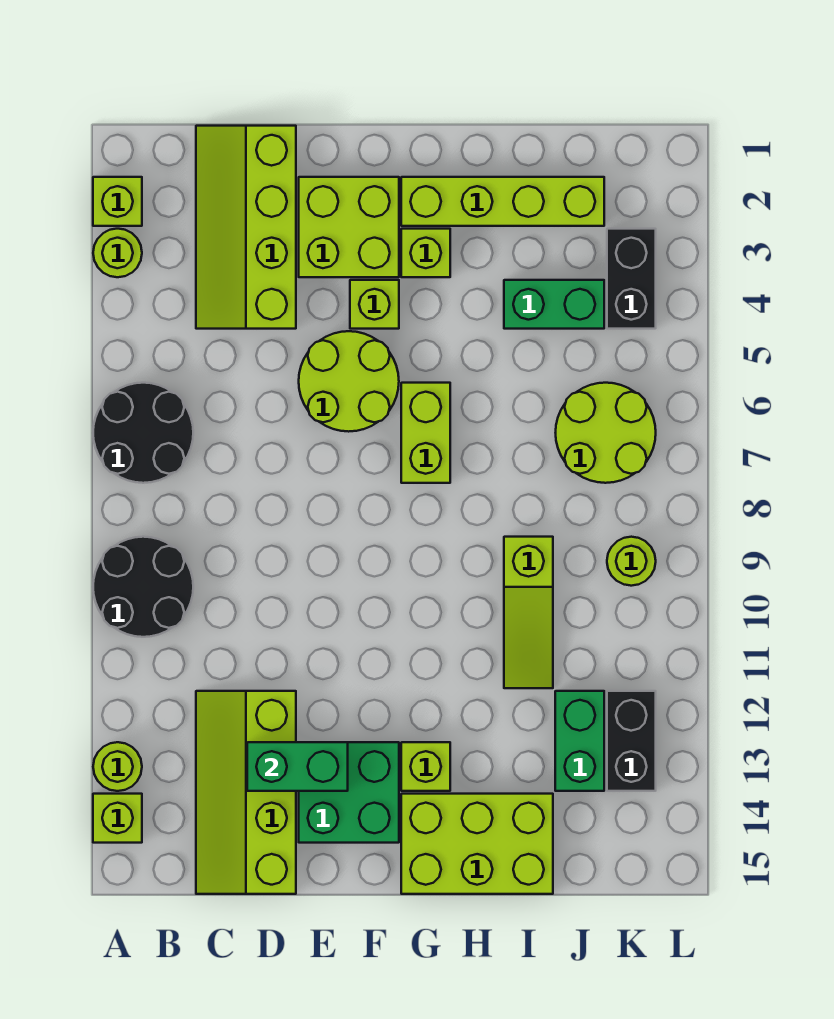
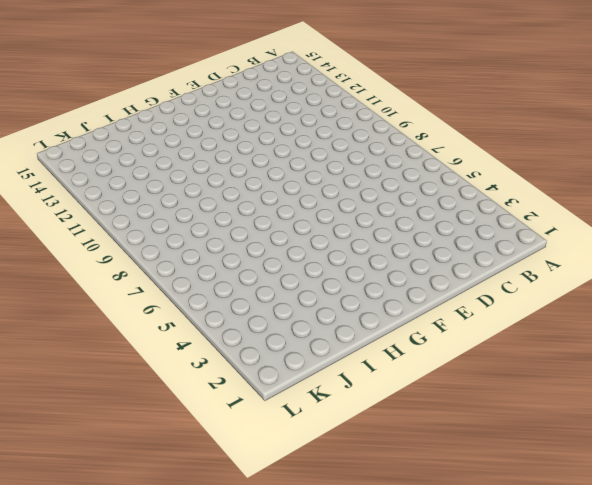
none -> lime brick A2 level 1
none -> lime round brick A3 level 1
none -> black round brick A6:B7 level 1

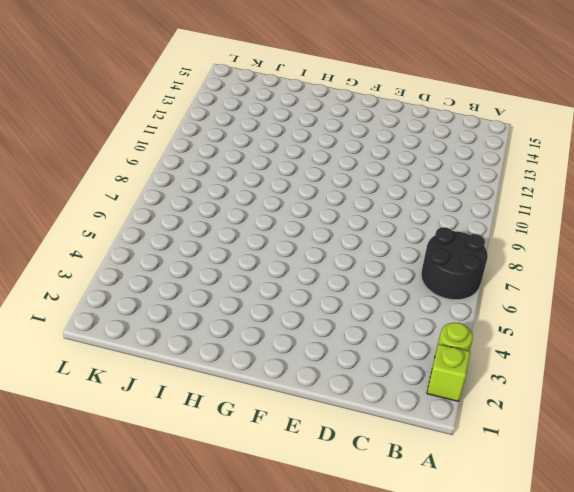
none -> black round brick A9:B10 level 1
none -> lime round brick A13 level 1
none -> lime brick A14 level 1

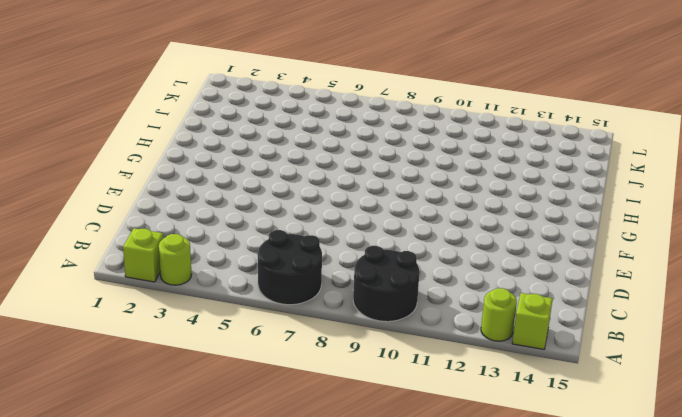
none -> lime slope C1:D4 level 1 top D
none -> lime slope C12:D15 level 1 top D
none -> lime brick E2:F3 level 1

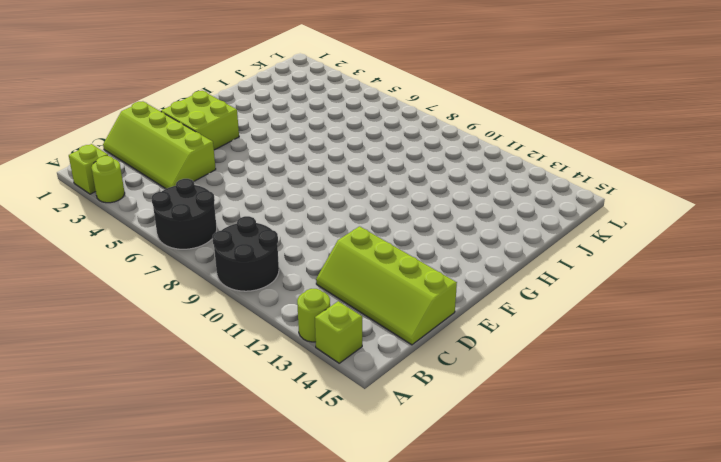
none -> lime round brick E5:F6 level 1
none -> green brick E13:F14 level 1
none -> lime brick F4 level 1

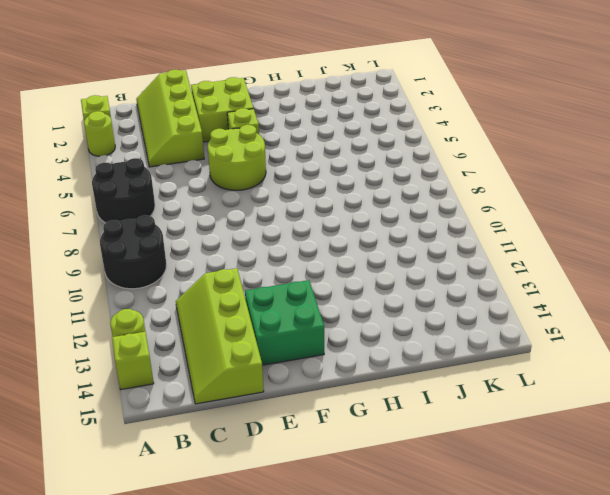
none -> lime brick G2:J2 level 1
none -> lime brick G3 level 1
none -> lime brick G6:G7 level 1

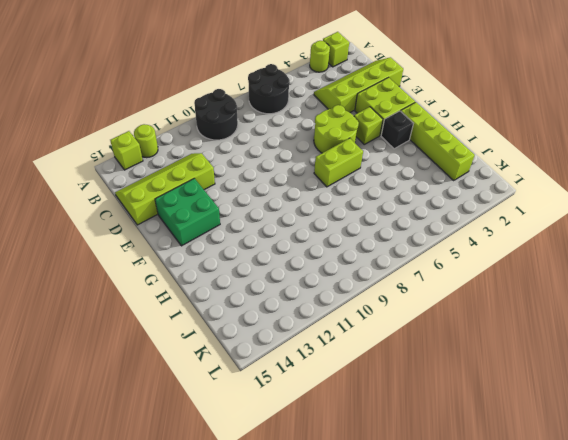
black brick G3 level 1 -> lime brick G3 level 1
none -> lime brick G13 level 1
none -> lime brick G14:I15 level 1
none -> green brick I4:J4 level 1

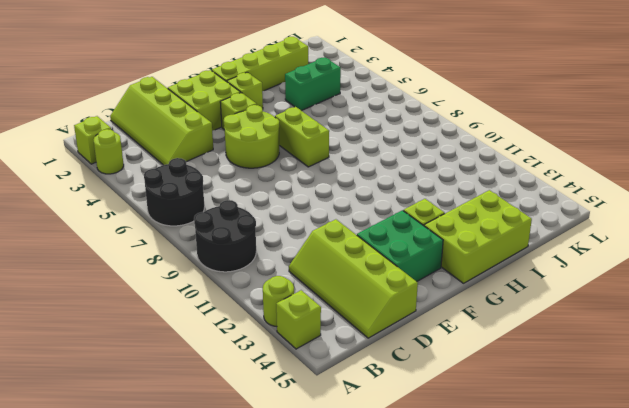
none -> lime slope I9:I11 level 1 top 9
none -> lime round brick J6:K7 level 1
none -> green brick J12:J13 level 1

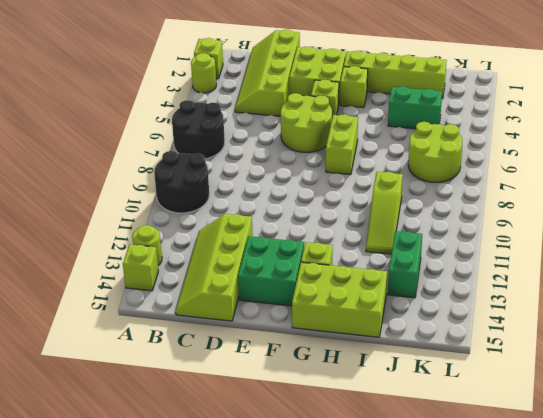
none -> black brick K3:K4 level 1
none -> lime round brick K9 level 1
none -> black brick K12:K13 level 1

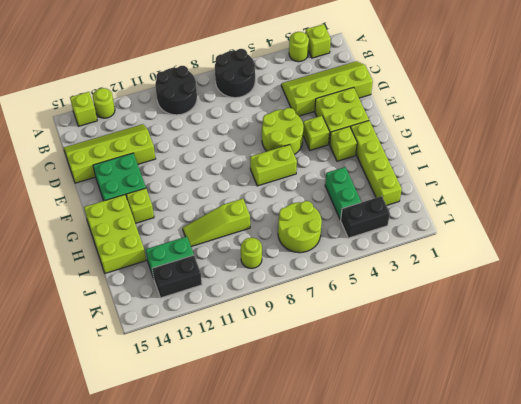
none -> green brick D13:E13 level 2

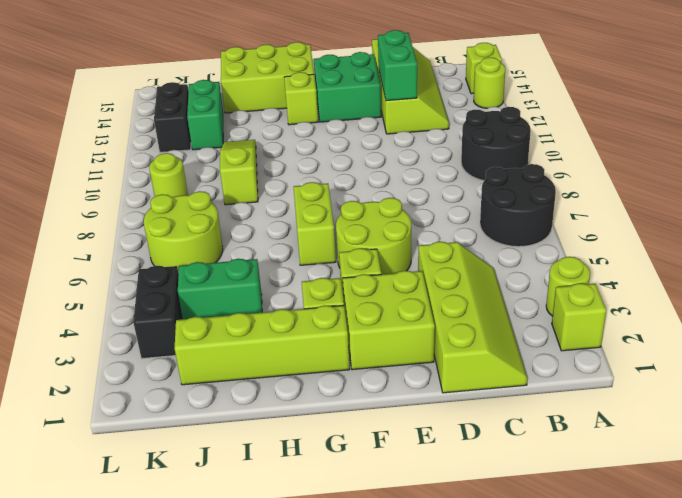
green brick D12:D13 level 2 -> green brick D13:E13 level 2

